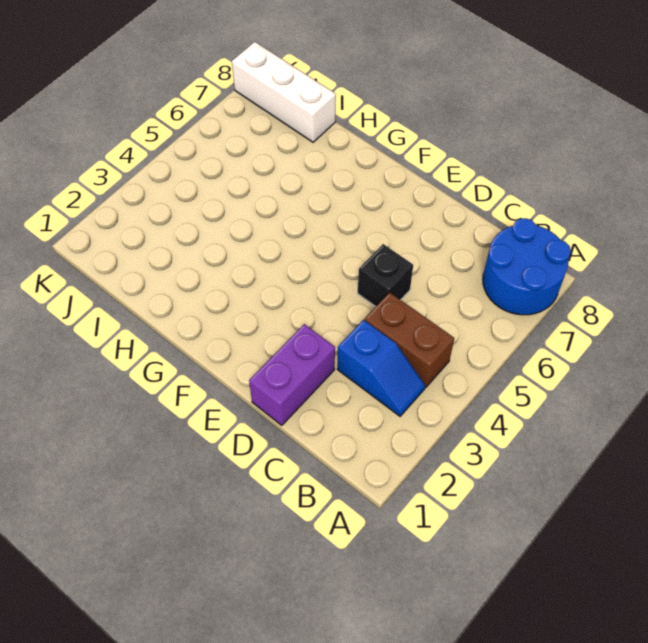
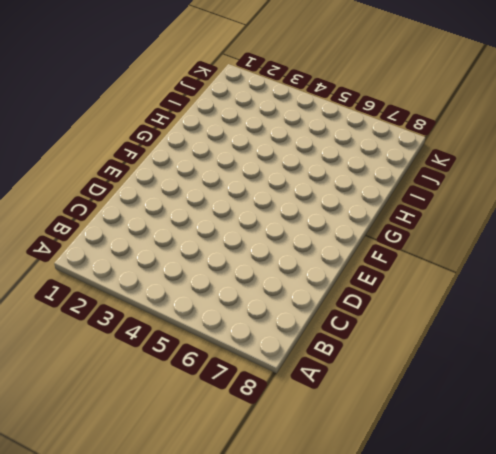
none -> blue round brick A7:B8 level 1
none -> blue slope B3:C3 level 1 top C

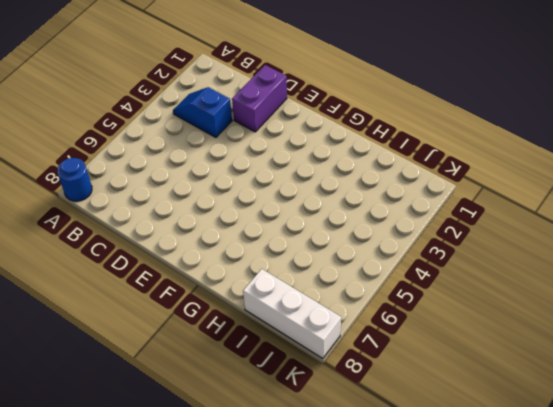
blue round brick A8 level 1 -> blue round brick A7:B8 level 1
none -> brown brick B4:C4 level 1
none -> black brick D5 level 1

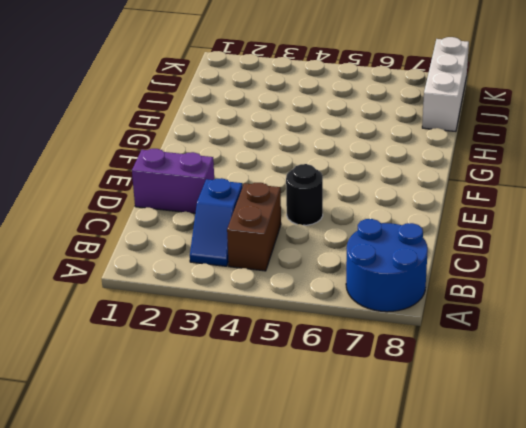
black round brick D5 level 1 -> black brick D5 level 1

